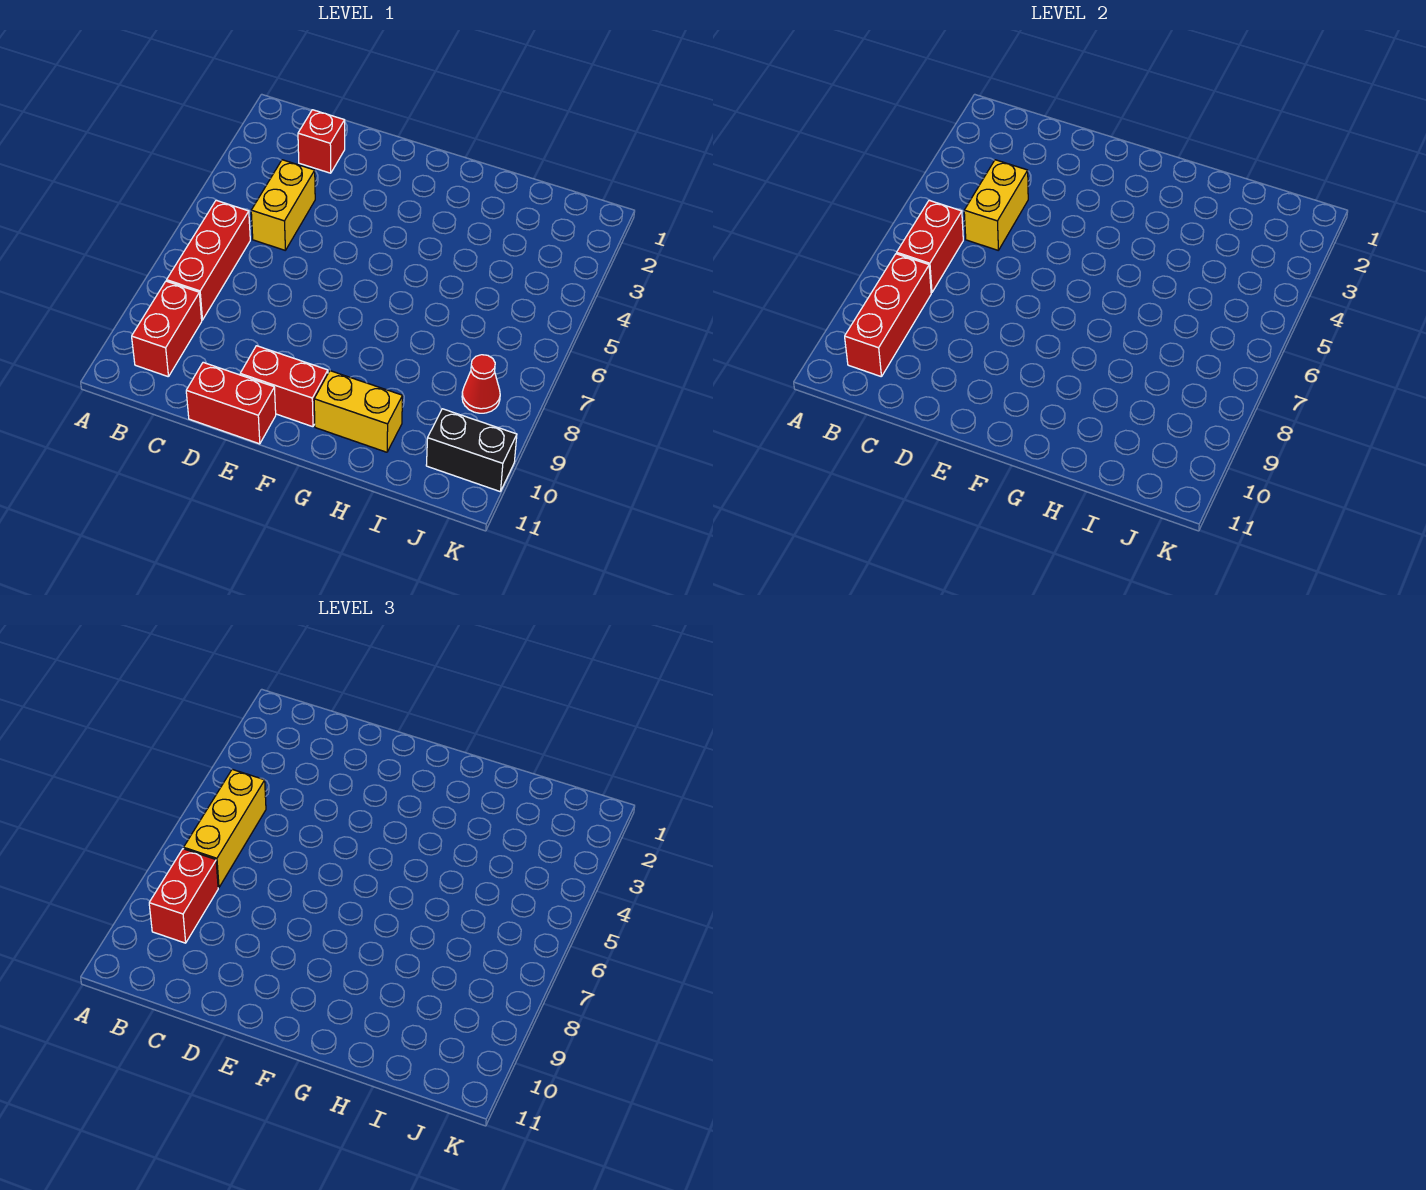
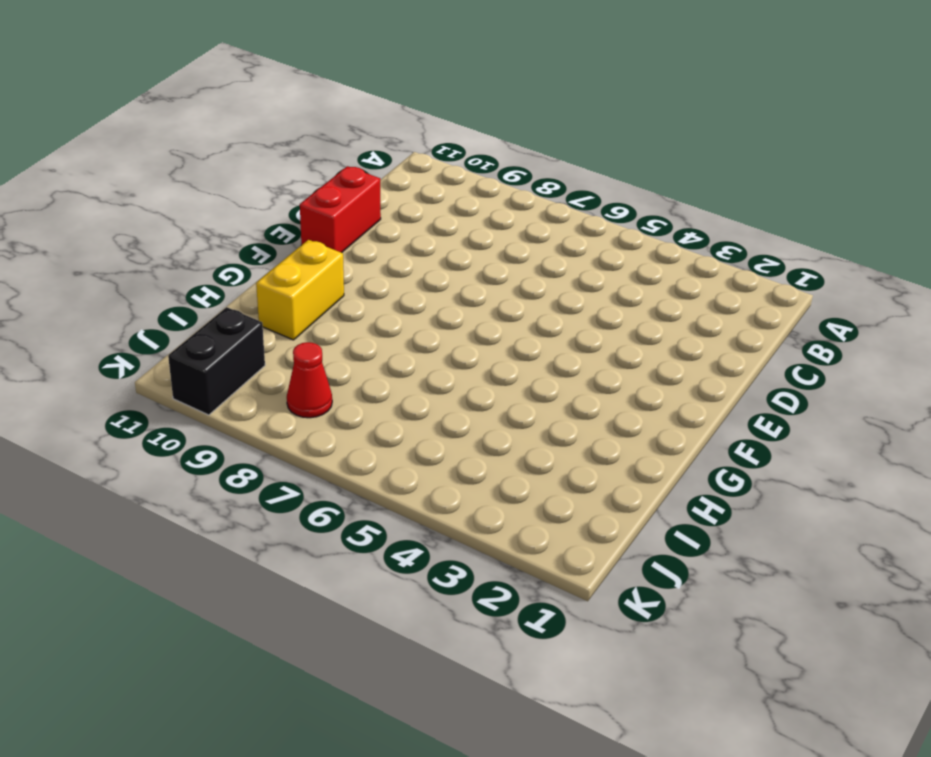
none -> red brick B6:B8 level 1
none -> red brick B9:B10 level 1
none -> red brick C2 level 1

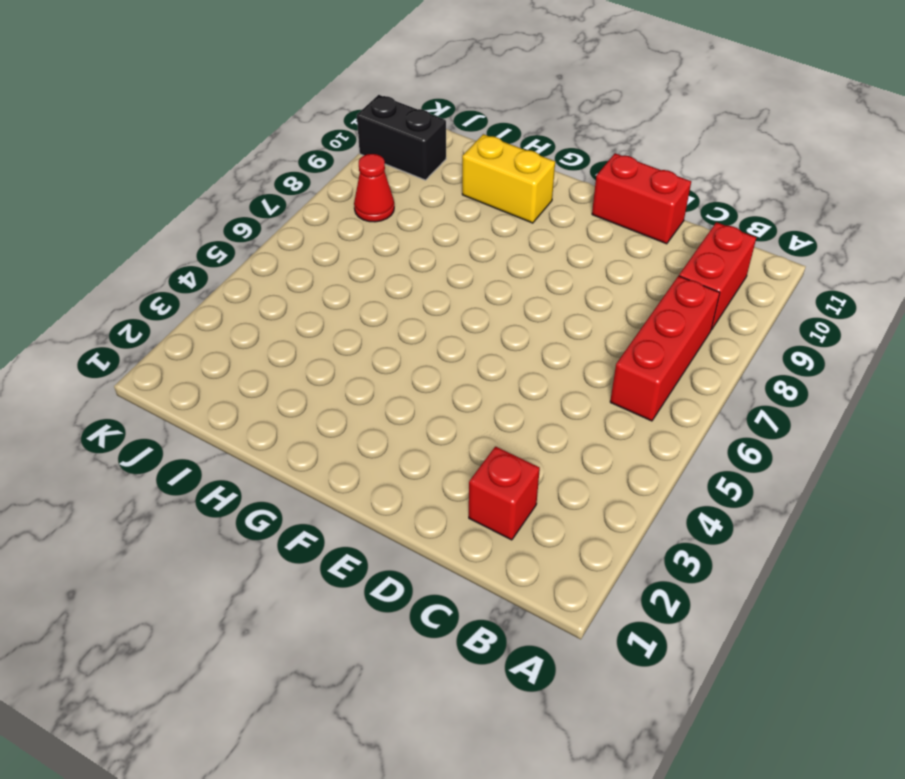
none -> yellow brick C4:C5 level 1
none -> red brick E10:F10 level 1
none -> red brick B6:B7 level 2

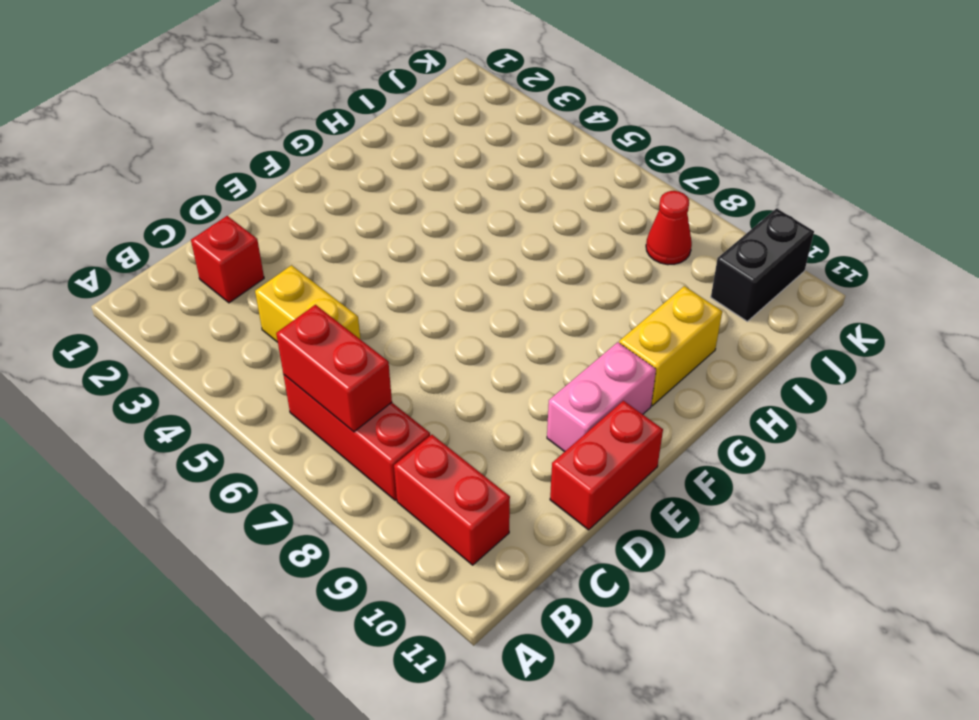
pink brick E10:F10 level 1 -> red brick E10:F10 level 1
none -> red brick B8:B10 level 2
none -> yellow brick C4:C5 level 2
none -> yellow brick B5:B7 level 3

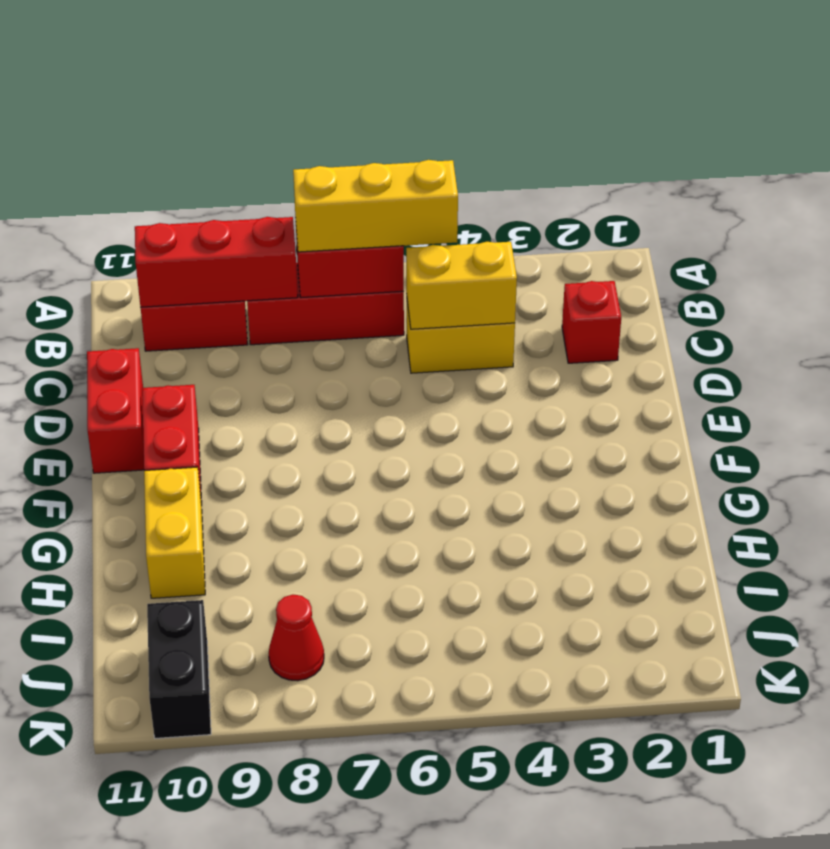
none -> red brick B8:B9 level 3

